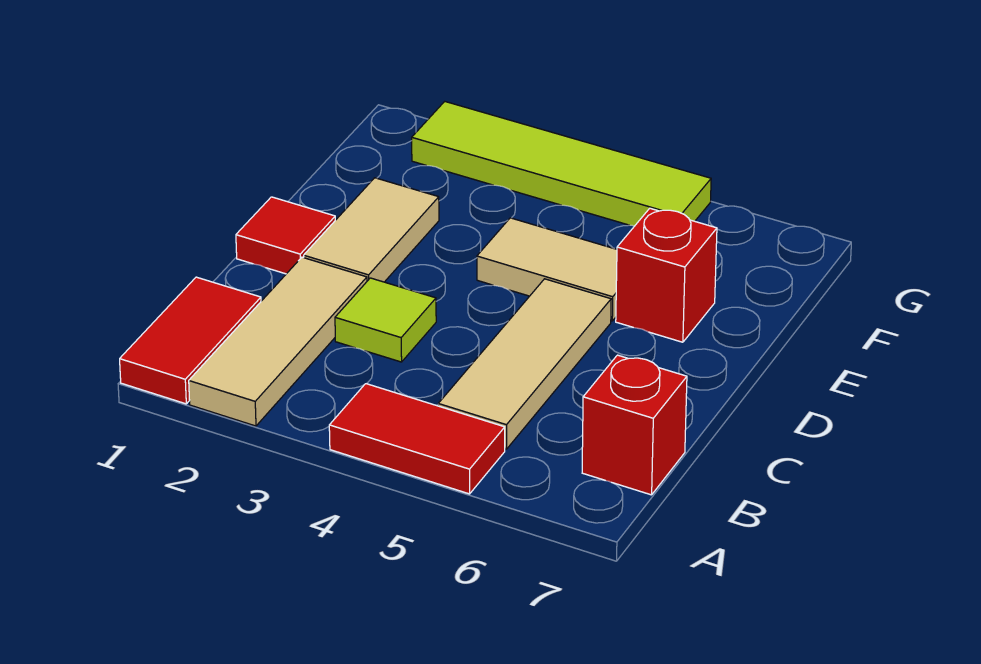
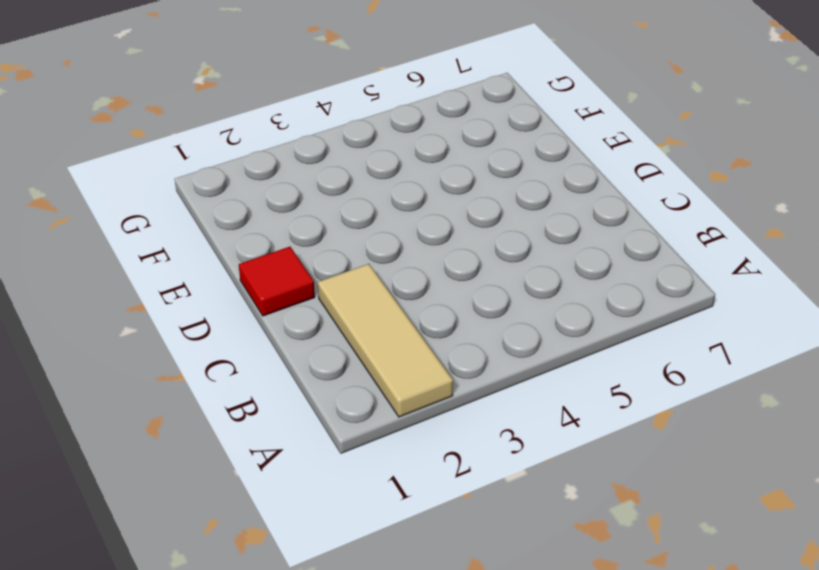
none -> red tile A1:B1 level 1
none -> red tile A4:A5 level 1

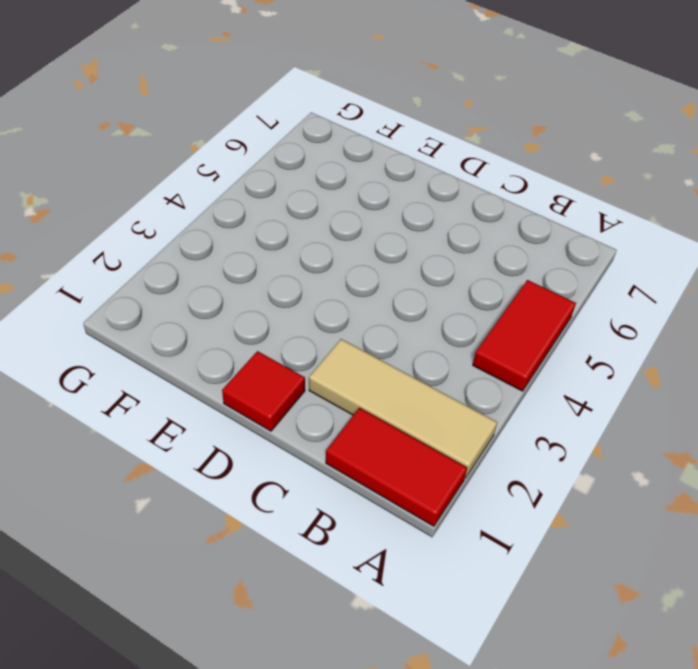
none -> tan tile B5:D5 level 1
none -> red brick B7 level 1

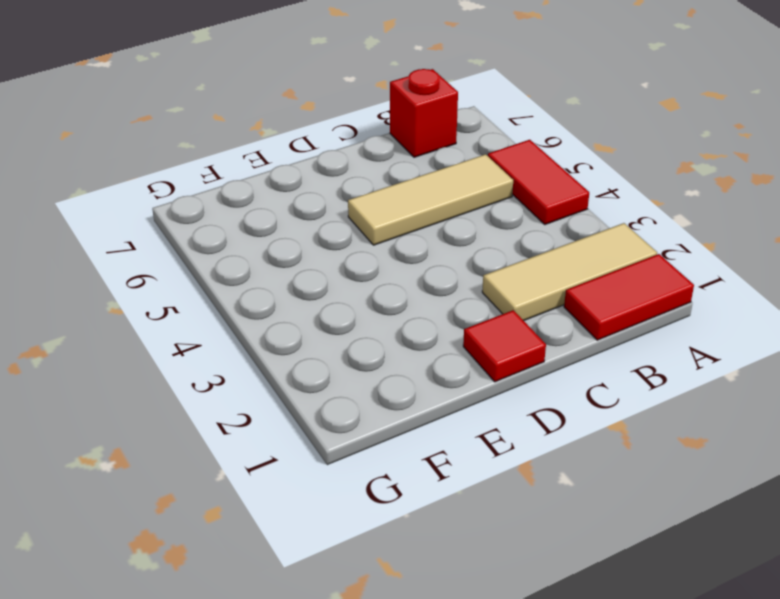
none -> lime tile C3 level 1
none -> tan tile D2:E2 level 1

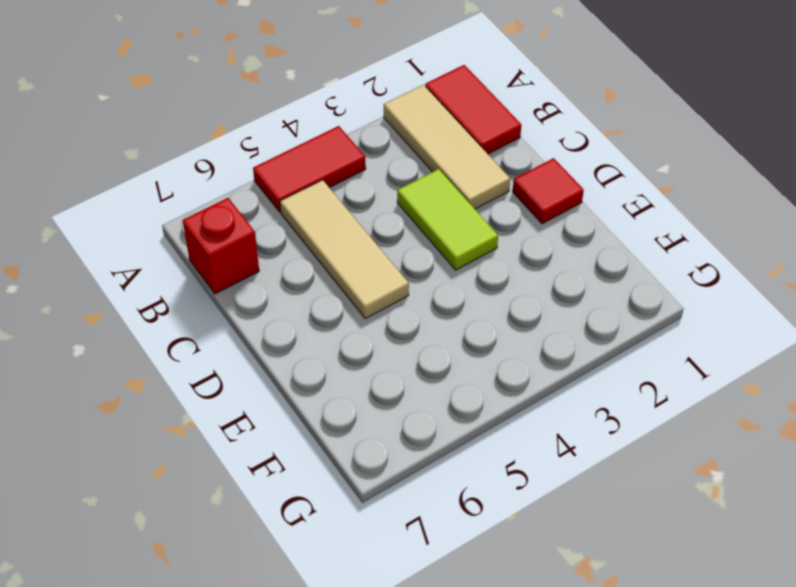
lime tile C3:D3 level 1 -> lime tile C3 level 1
none -> tan tile D2:E2 level 1
none -> tan tile E4:E5 level 1

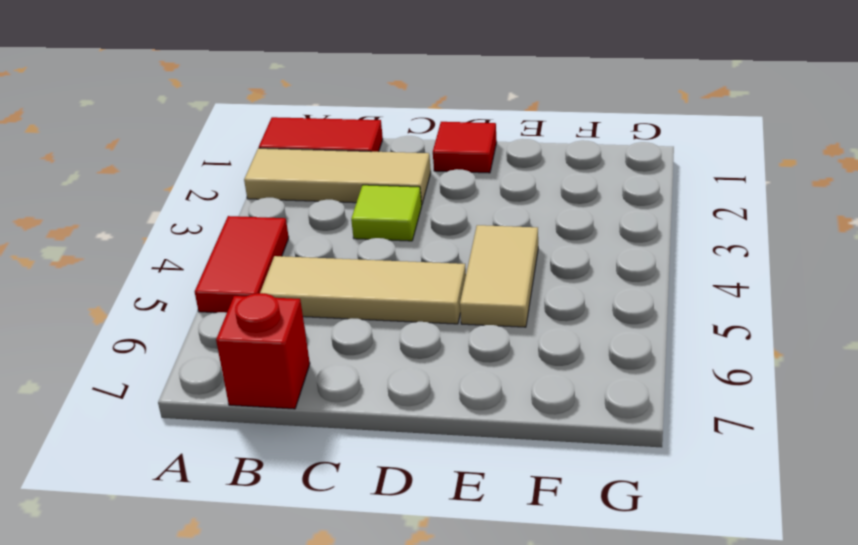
none -> tan tile D2:E2 level 1
none -> red brick E6 level 1

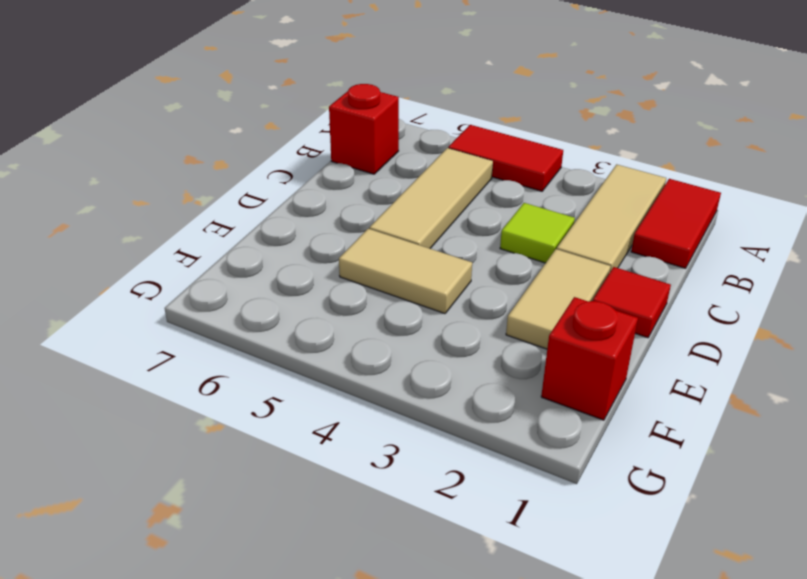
red brick F1 level 1 -> red brick E6 level 1
none -> lime tile G2:G5 level 1

